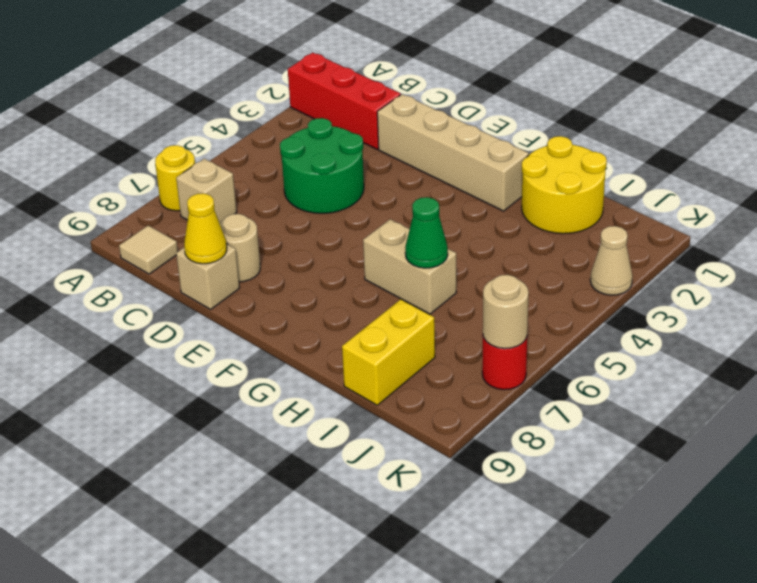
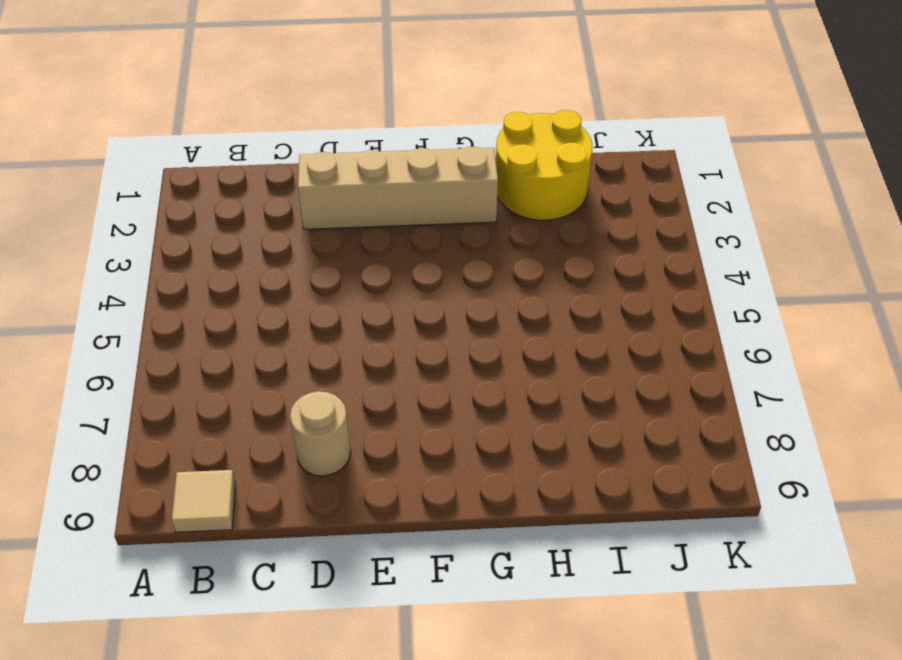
none -> red brick A2:C2 level 1
none -> yellow round brick A7 level 1
none -> tan brick B7 level 1

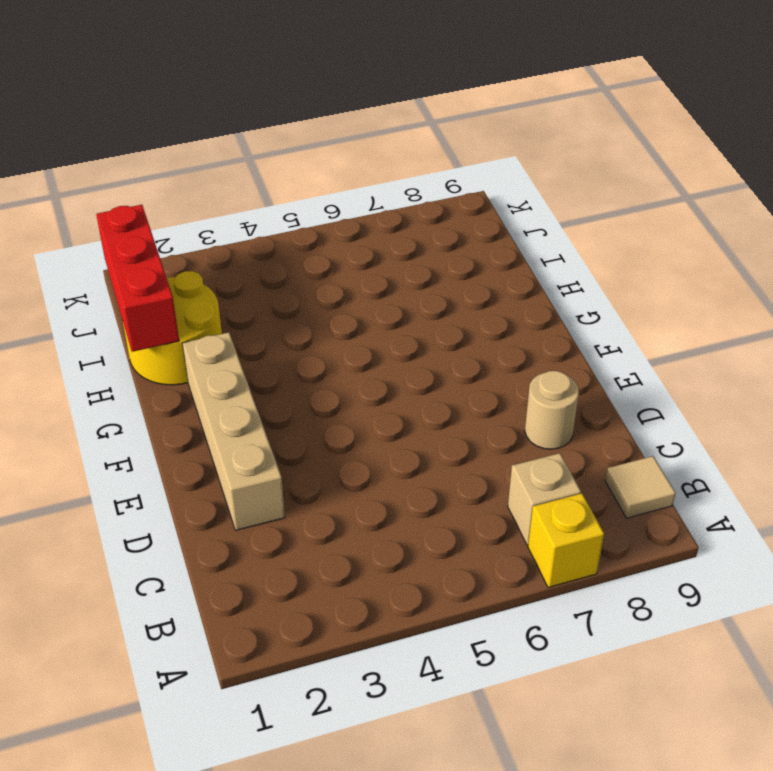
yellow brick A7 level 1 -> yellow round brick A7 level 1
red brick H1:J1 level 2 -> red brick A2:C2 level 1
none -> green round brick C4:D5 level 1
none -> tan brick D9 level 1
none -> tan brick G6:H6 level 1

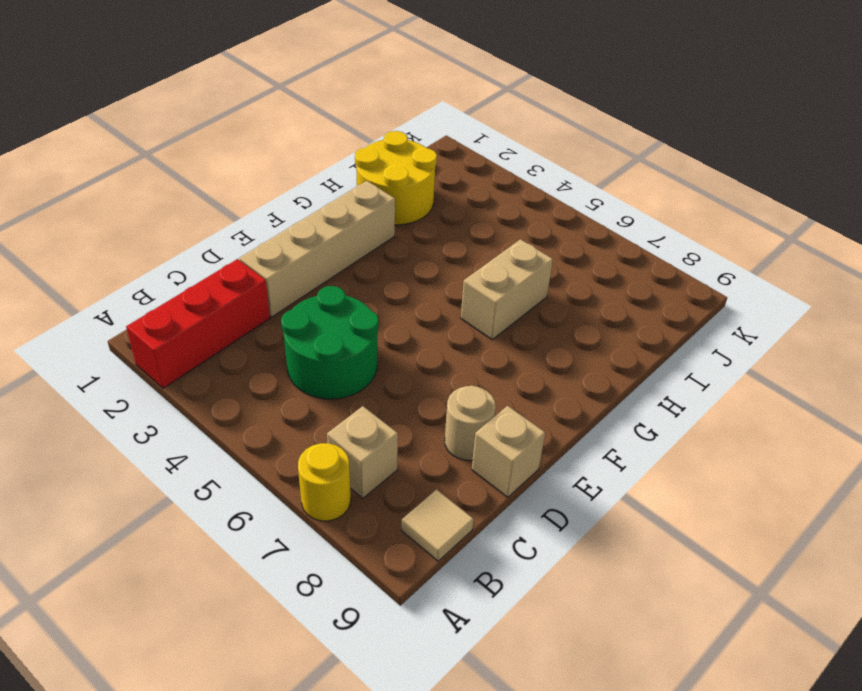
none -> yellow brick I8:I9 level 1
none -> tan cone K3 level 1
none -> red round brick K7 level 1

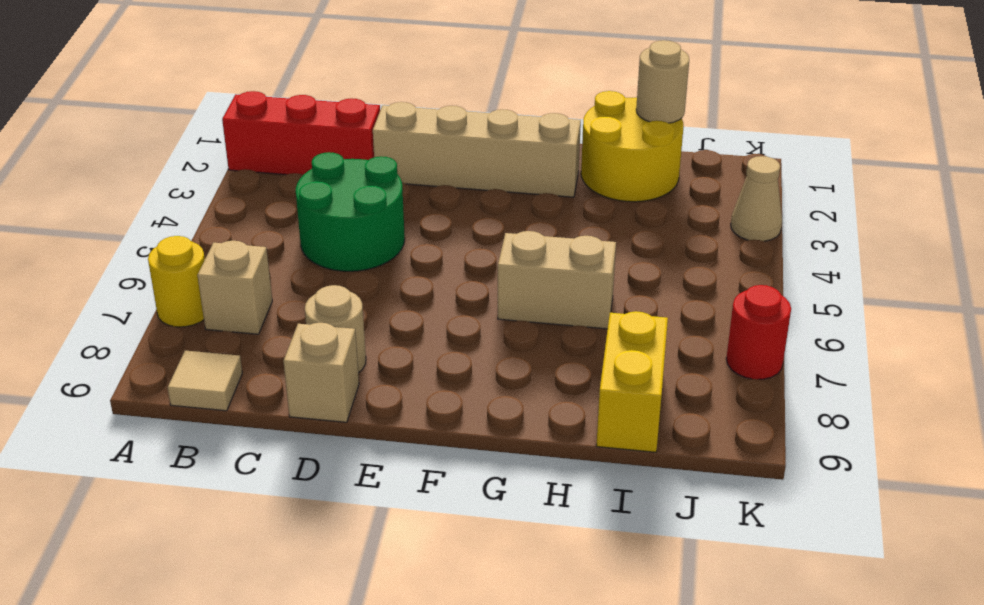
tan round brick I1 level 2 -> tan round brick K7 level 2
none -> yellow cone D9 level 2
none -> green cone H6 level 2

